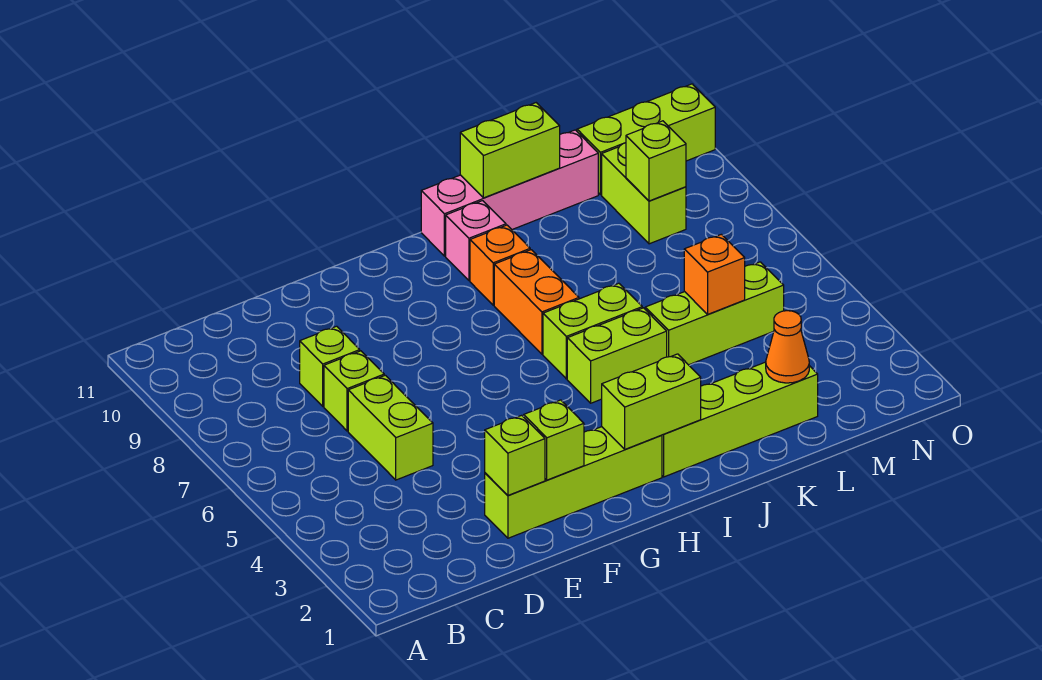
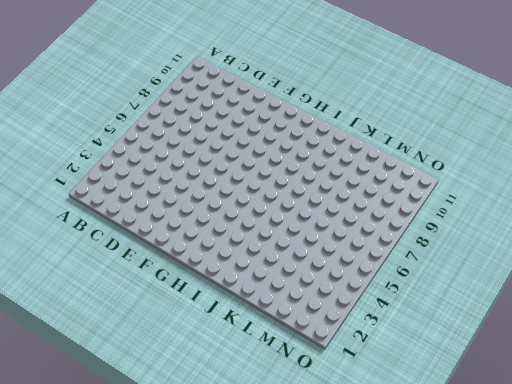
none -> lime brick D5:D6 level 1
none -> lime brick D7 level 1
none -> lime brick D8 level 1

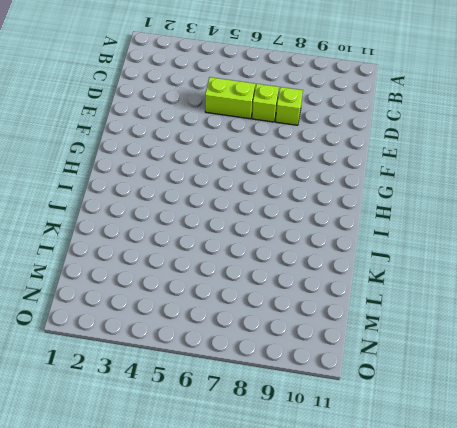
none -> lime brick E2:H2 level 1
none -> lime brick I2:L2 level 1
none -> lime brick I5:J5 level 1

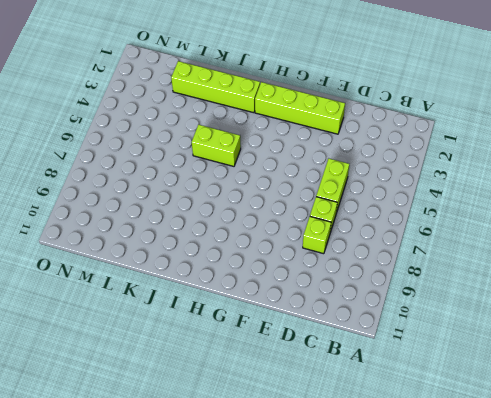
none -> lime brick I6:J6 level 1
none -> orange brick I7:I8 level 1
none -> orange brick I9 level 1

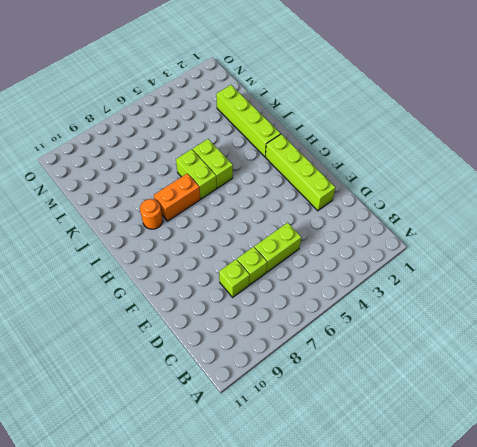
orange round brick I9 level 1 -> orange brick I9 level 1
none -> pink brick I10 level 1
none -> pink brick I11:L11 level 1
none -> lime brick K5:M5 level 1

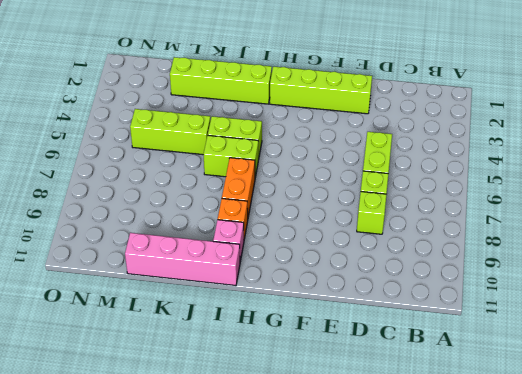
none -> lime brick M9:M10 level 1
none -> lime brick M11:O11 level 1
none -> lime brick E2 level 2

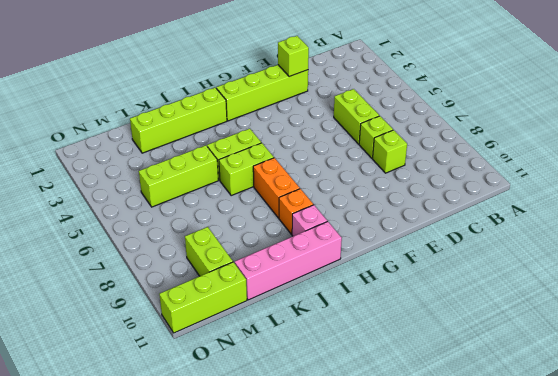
none -> lime brick F2 level 2
none -> lime brick H2:I2 level 2
none -> lime brick J11:K11 level 2

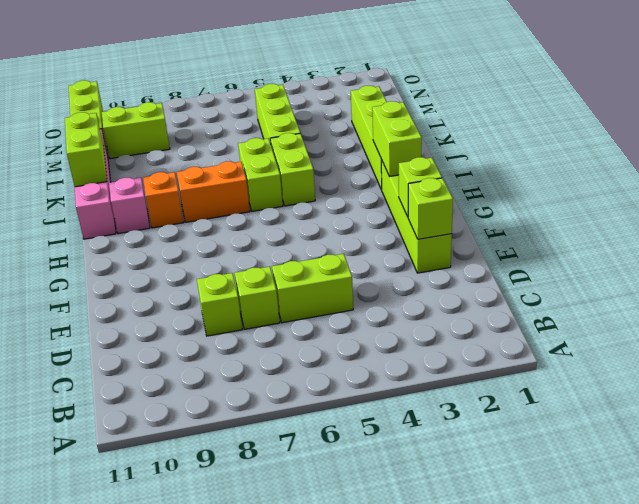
none -> orange cone L2 level 2
none -> orange brick L5 level 2
none -> lime brick M9 level 2

